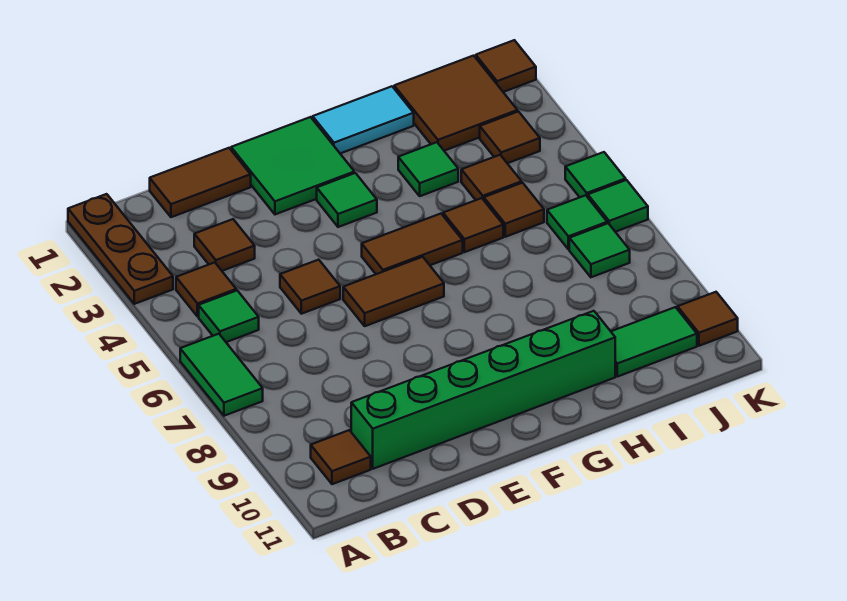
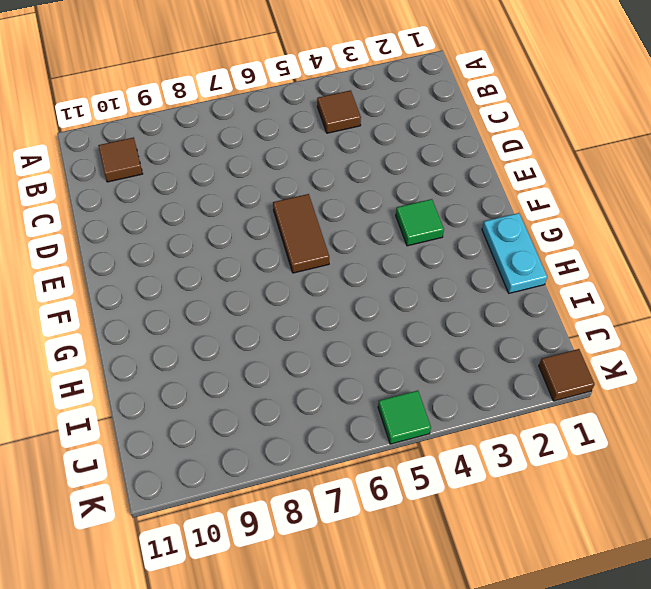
cyan plate G1:H1 level 1 -> cyan tile G1:H1 level 1
none -> brown plate A1:A3 level 1
none -> green tile A6:A7 level 1
none -> green tile B5 level 1

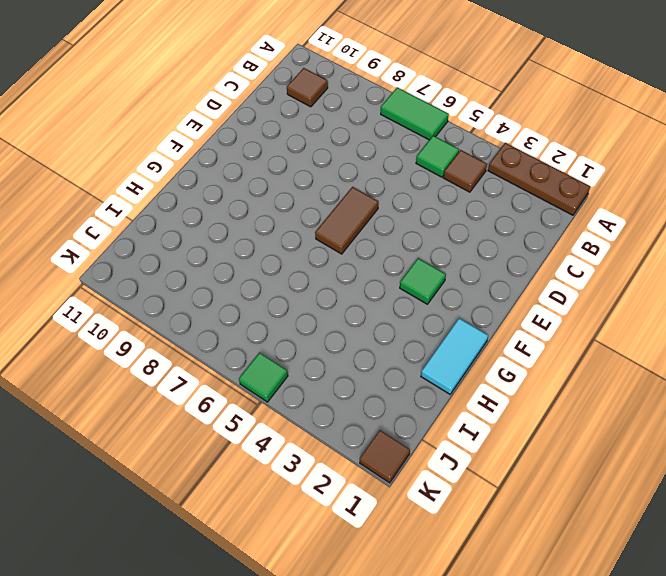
none -> brown tile C1:D1 level 1
none -> brown tile C3 level 1
none -> green brick C10:H10 level 1

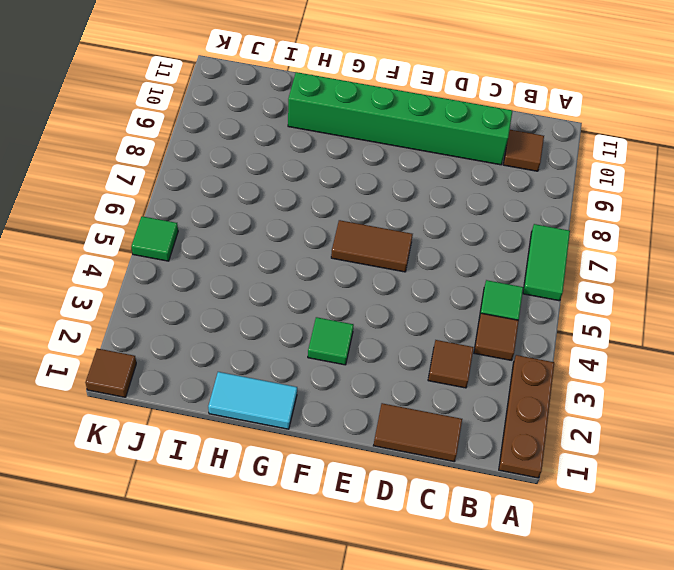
none -> brown tile D5 level 1
none -> green tile E1:F2 level 1
none -> brown tile F5:G5 level 1

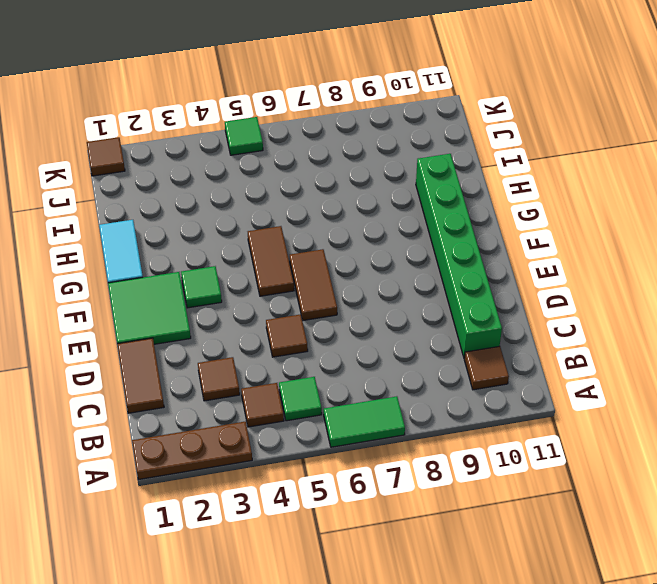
none -> green tile H3 level 1
none -> brown tile H5 level 1
none -> brown tile I1:J2 level 1

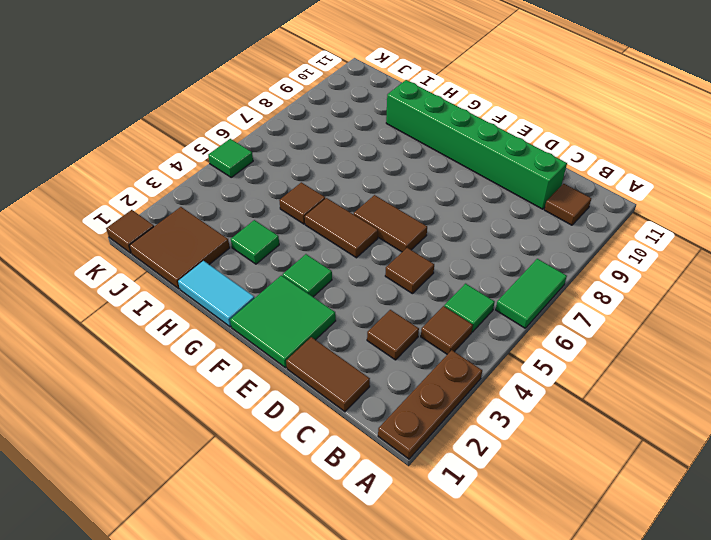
none -> brown tile I4 level 1
none -> brown tile I5 level 1
none -> green tile I10:J10 level 1

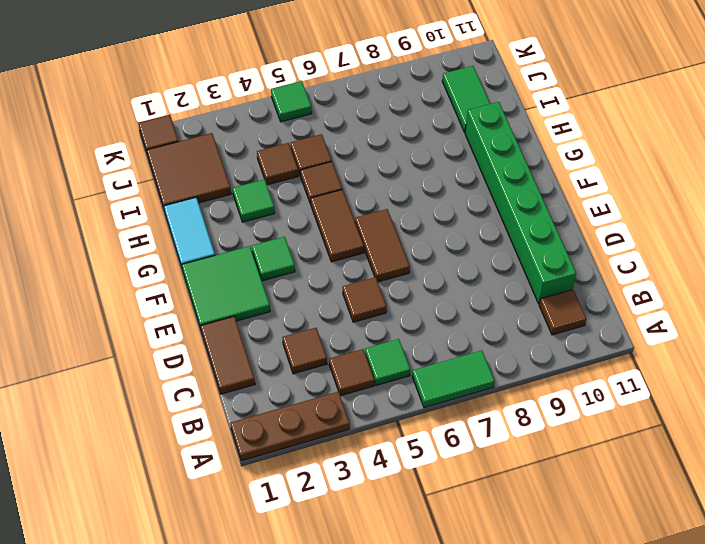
none -> brown tile J3 level 1
none -> green tile J6 level 1
none -> green tile J7 level 1

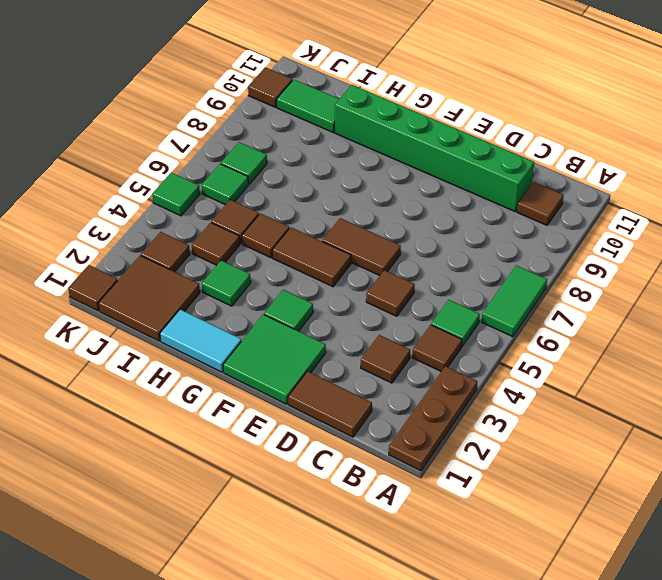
none -> green tile K6 level 1

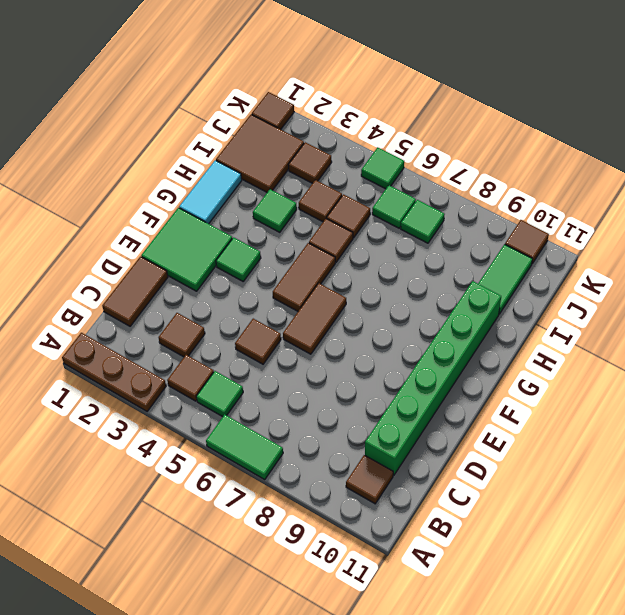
none -> green tile K6 level 1

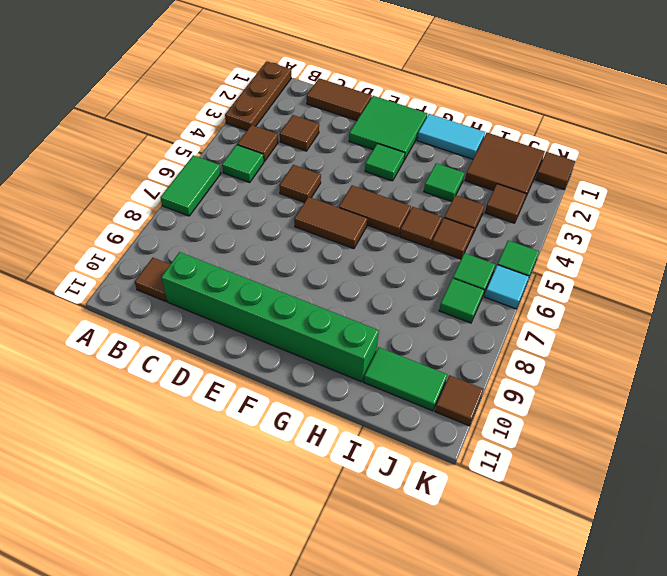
cyan tile K6 level 1 -> green tile K6 level 1

